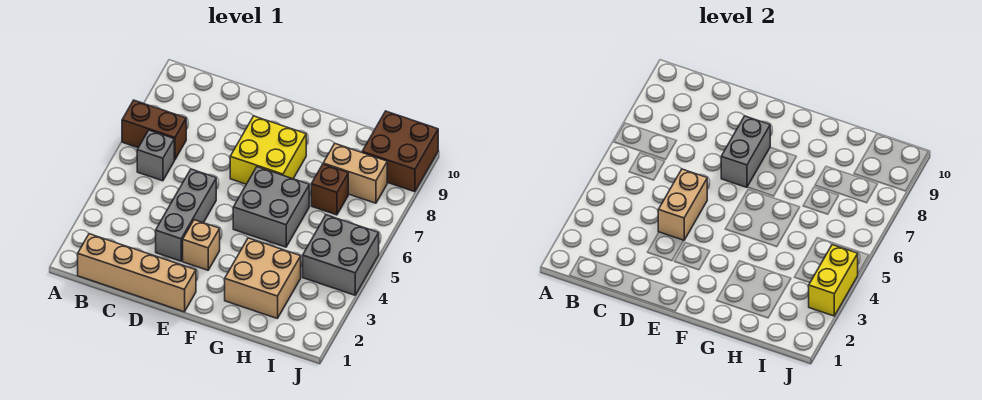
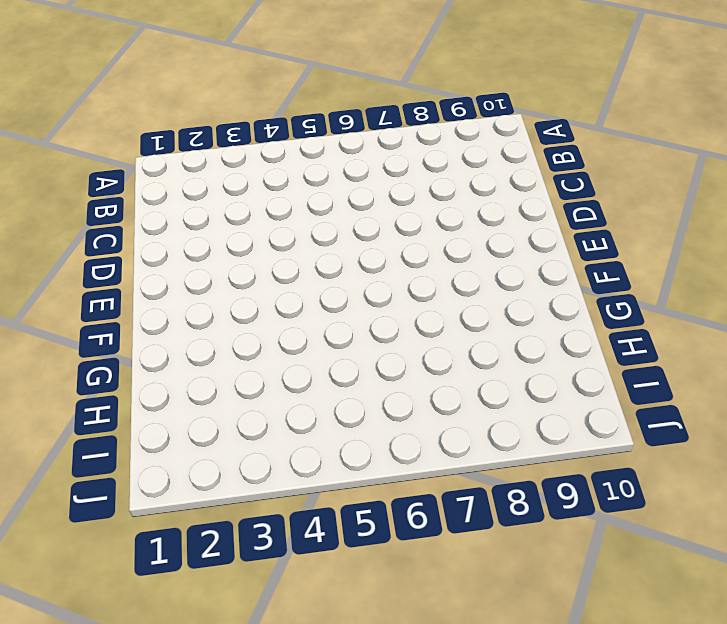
none -> brown brick A7:B7 level 1
none -> tan brick B1:E1 level 1
none -> grey brick B6 level 1

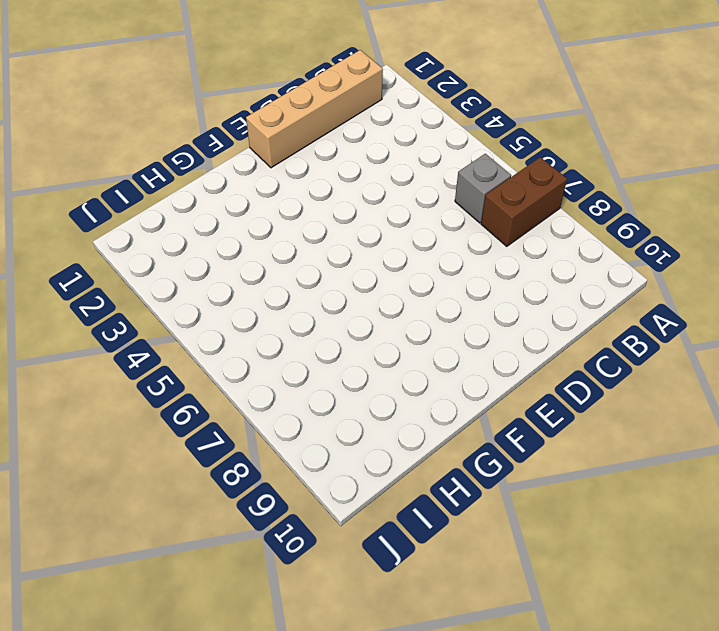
none -> grey brick D3:D5 level 1
none -> tan brick E3 level 1
none -> yellow brick E7:F8 level 1

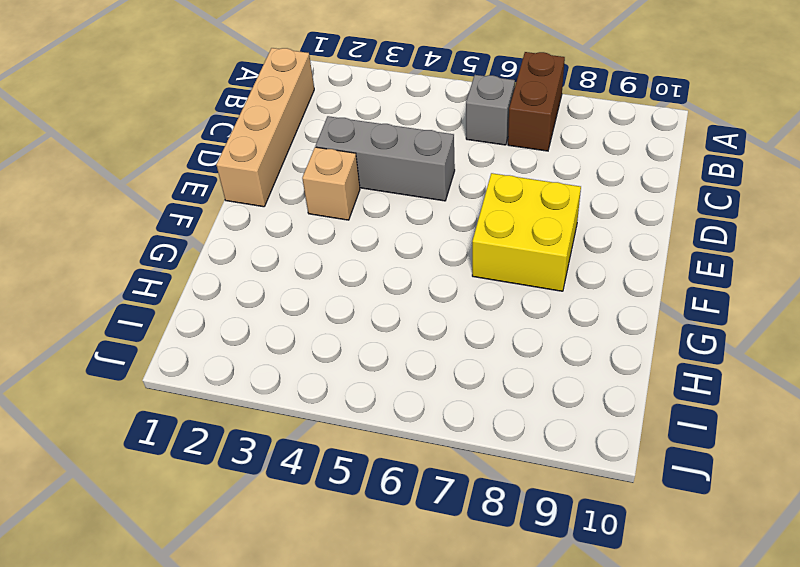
none -> grey brick F5:G6 level 1
none -> tan brick G2:H3 level 1
none -> brown brick H7 level 1

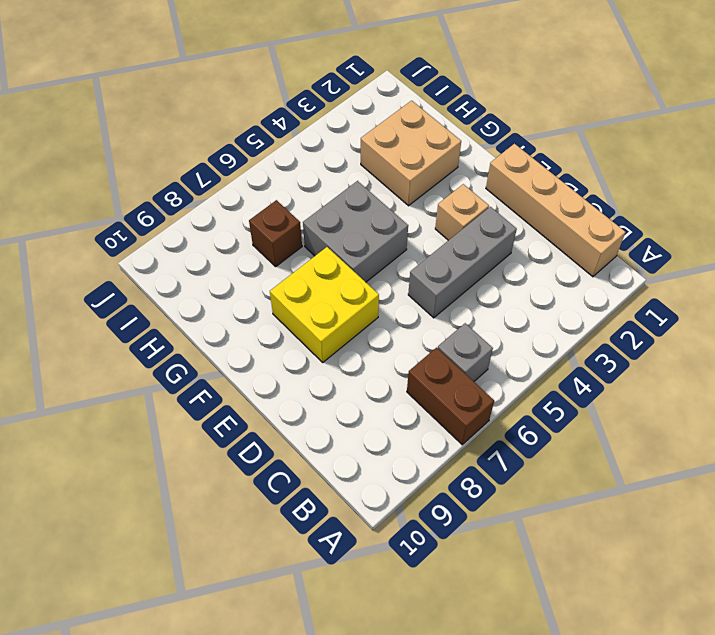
none -> tan brick H8:I8 level 1
none -> grey brick I4:J5 level 1
none -> brown brick I9:J10 level 1

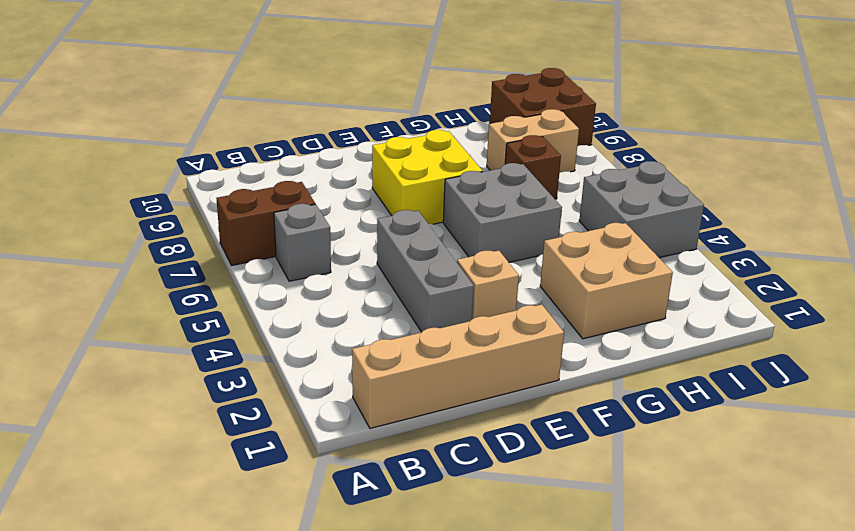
none -> tan brick D4:D5 level 2
none -> grey brick E7:E8 level 2
none -> yellow brick J3:J4 level 2

